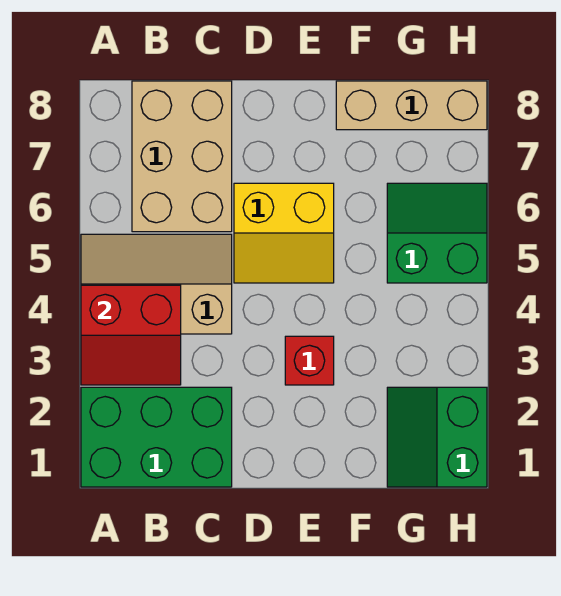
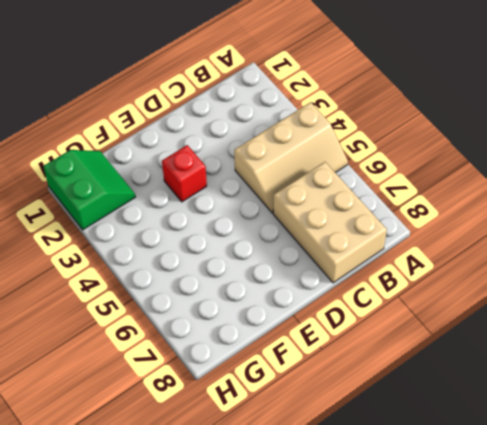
none -> green brick A1:C2 level 1
none -> yellow slope D5:E6 level 1 top 6

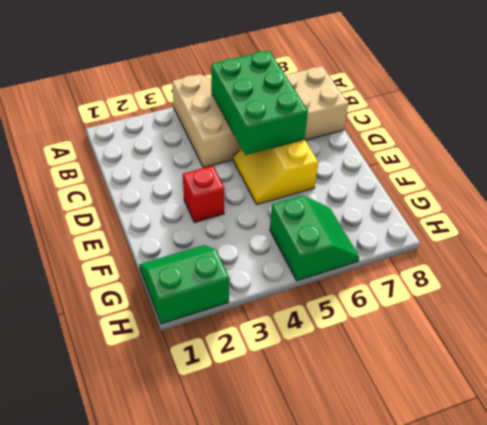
green brick B5:D6 level 2 -> green brick A1:C2 level 1
none -> tan brick F8:H8 level 1
none -> red slope A3:B4 level 2 top 4

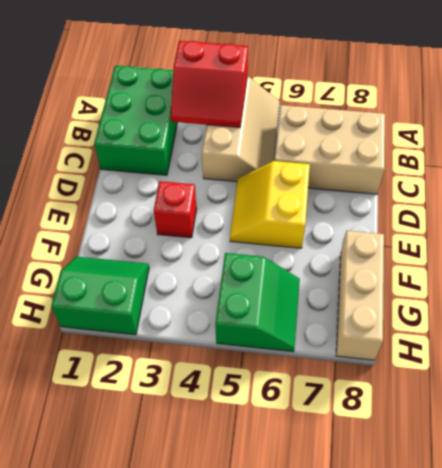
red slope A3:B4 level 2 top A -> red slope A3:B4 level 2 top 4

